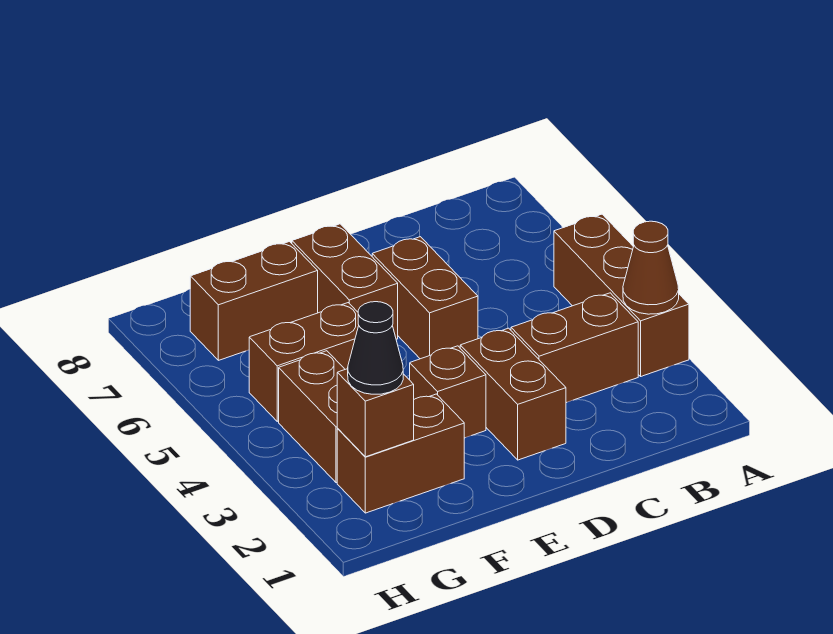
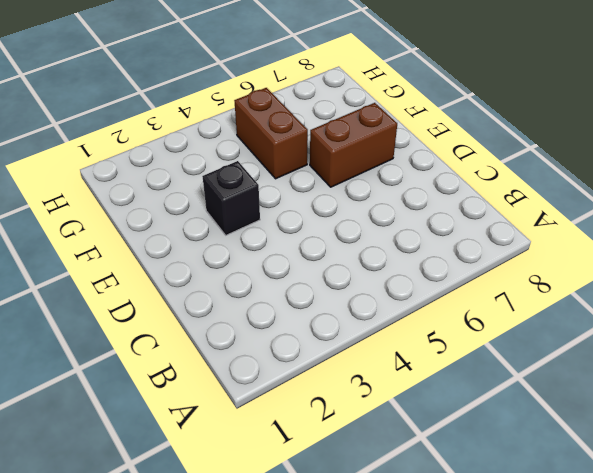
black brick E3 level 1 -> brown brick E3 level 1
none -> brown brick A3:A5 level 1
none -> brown brick B3:C3 level 1
none -> brown brick D2:D3 level 1

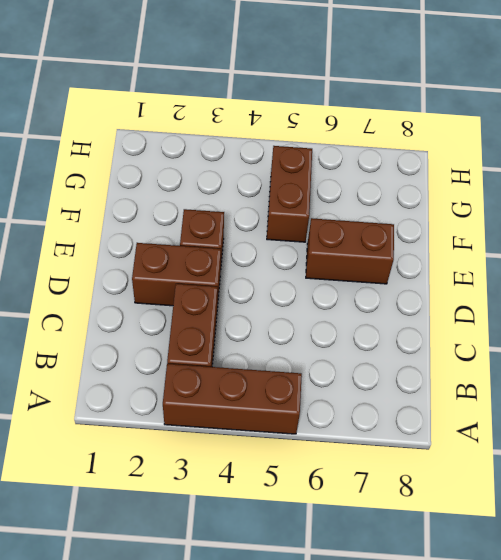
none -> brown brick D5:D6 level 1
none -> brown brick F2:G2 level 1
none -> brown brick F7:G7 level 1

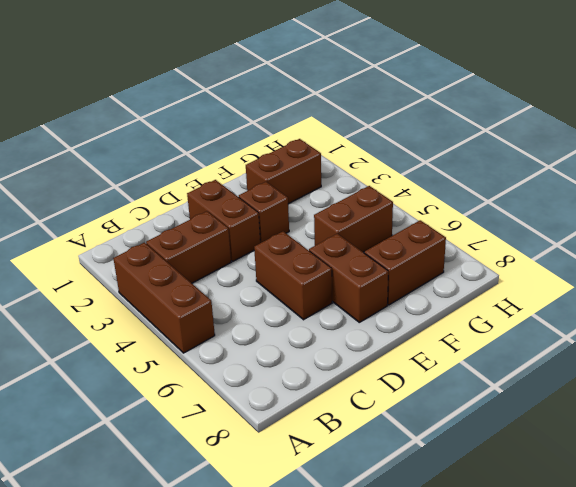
none -> brown brick G3:G4 level 1
none -> brown cone A3 level 2
none -> brown brick G2 level 2

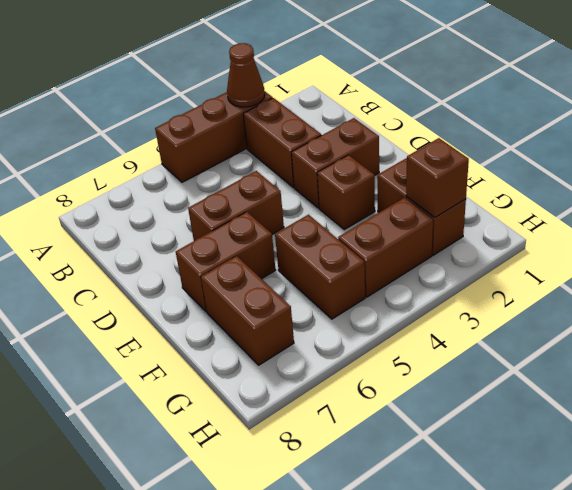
none -> black cone G2 level 3

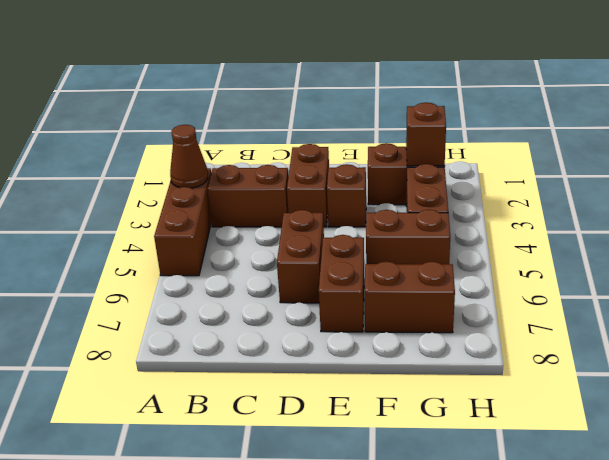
none -> black cone G2 level 3

